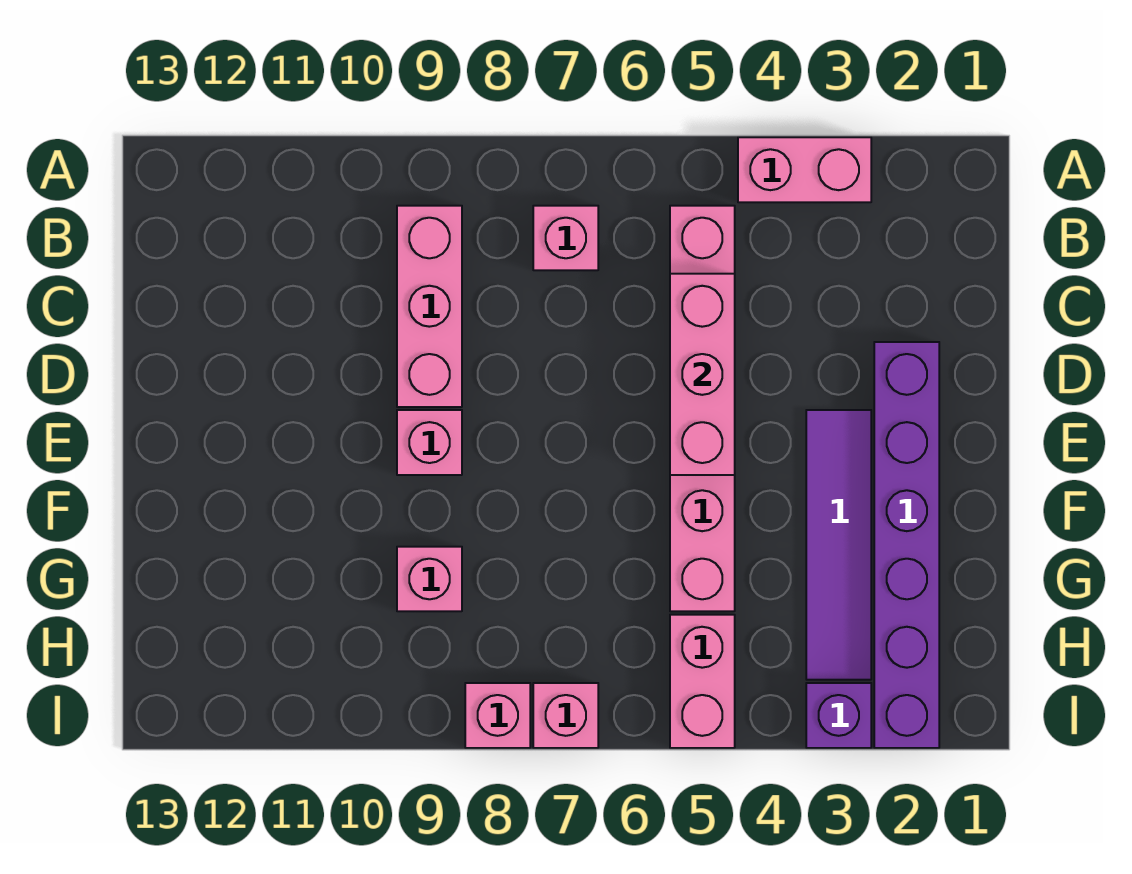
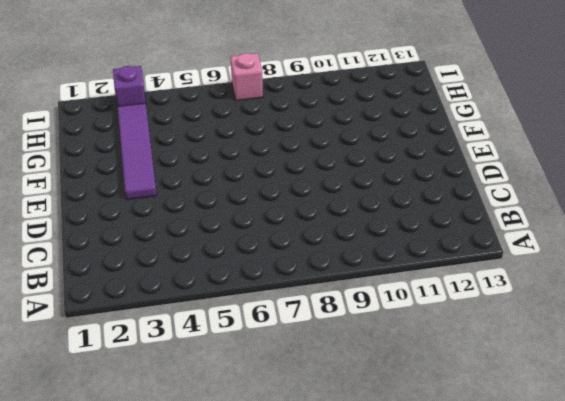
none -> pink brick A3:A4 level 1
none -> pink brick B5:G5 level 1
none -> pink brick B7 level 1

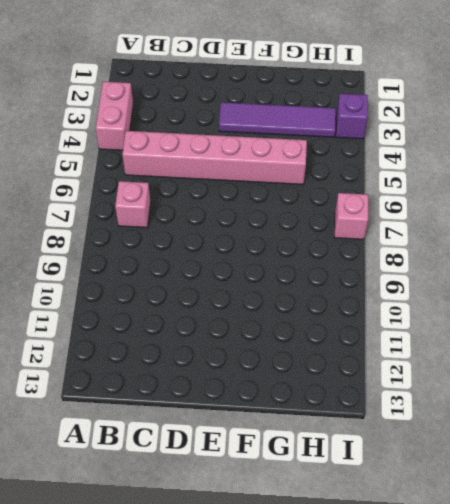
none -> pink brick B9:D9 level 1
none -> purple brick D2:I2 level 1
none -> pink brick E9 level 1

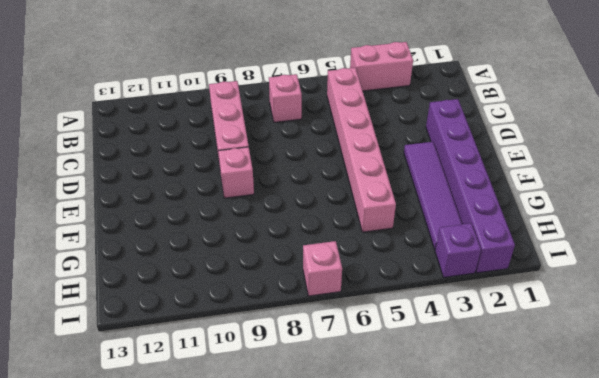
none -> pink brick G9 level 1
none -> pink brick H5:I5 level 1
none -> pink brick I8 level 1

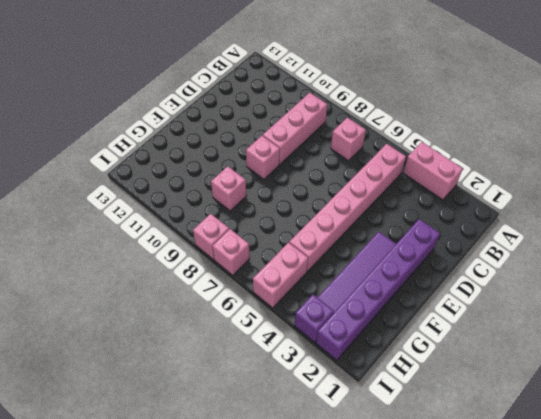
none -> pink brick C5:E5 level 2

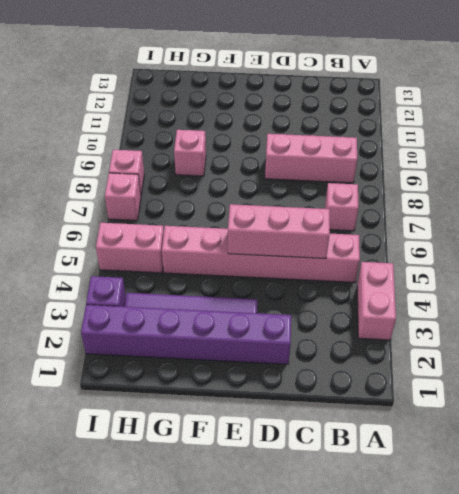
none -> pink brick E9 level 1

